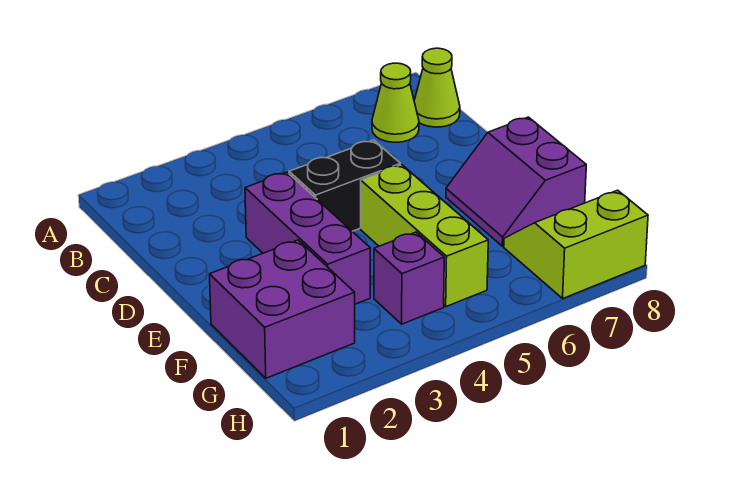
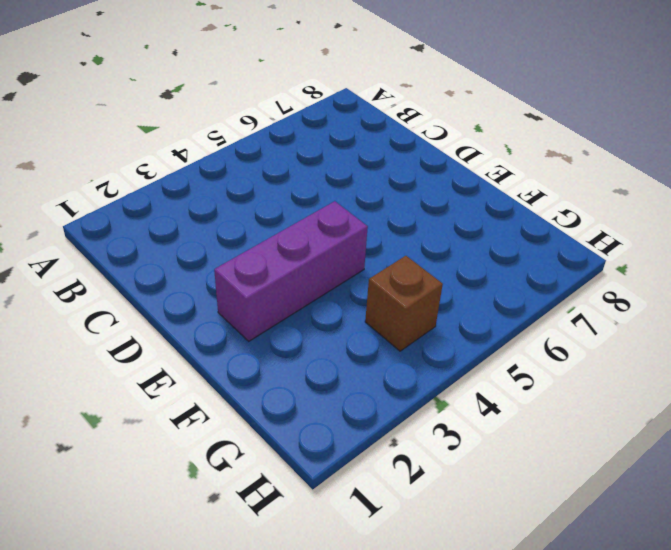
purple brick E2:E4 level 1 -> purple brick D3:F3 level 1
brown brick G4 level 1 -> purple brick G4 level 1
none -> lime cone B7 level 1
none -> lime cone B8 level 1

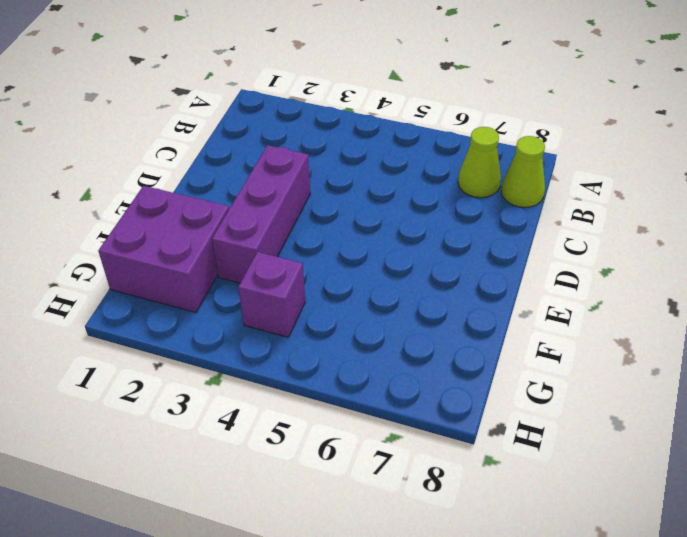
none -> black brick D4:D5 level 1
none -> lime brick E5:G5 level 1

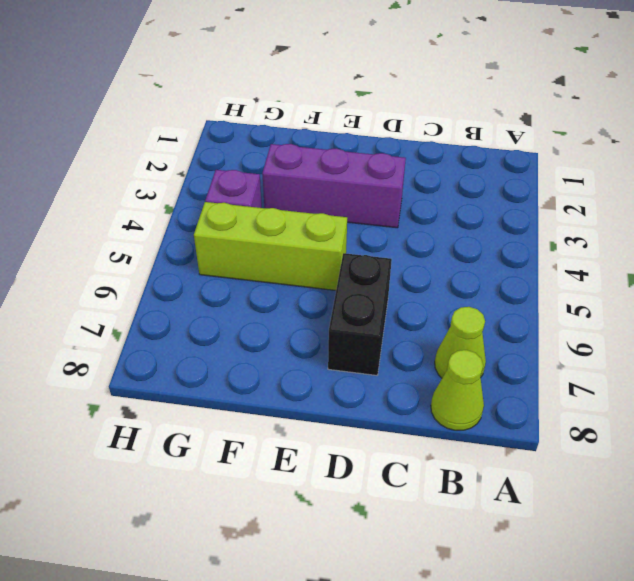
black brick D6:D7 level 1 -> black brick D4:D5 level 1
none -> purple slope E7:F8 level 1 top 8
none -> purple brick F1:G2 level 1

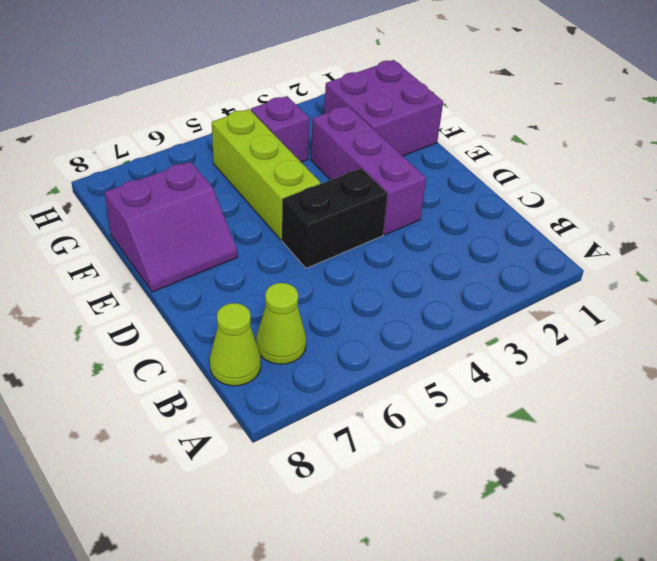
purple slope E7:F8 level 1 top F -> purple slope E7:F8 level 1 top 8
none -> lime slope G7:H8 level 1 top H

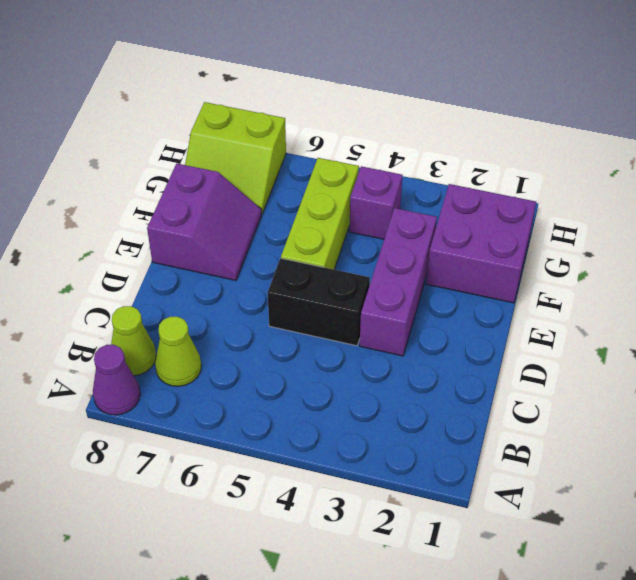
purple cone A8 level 1 -> none

